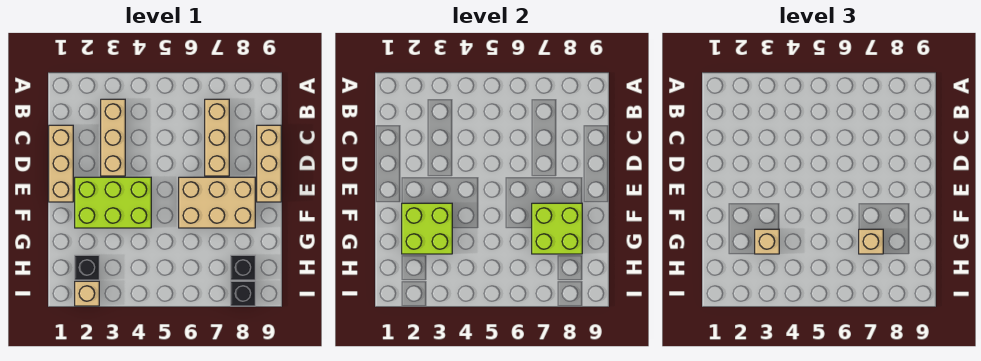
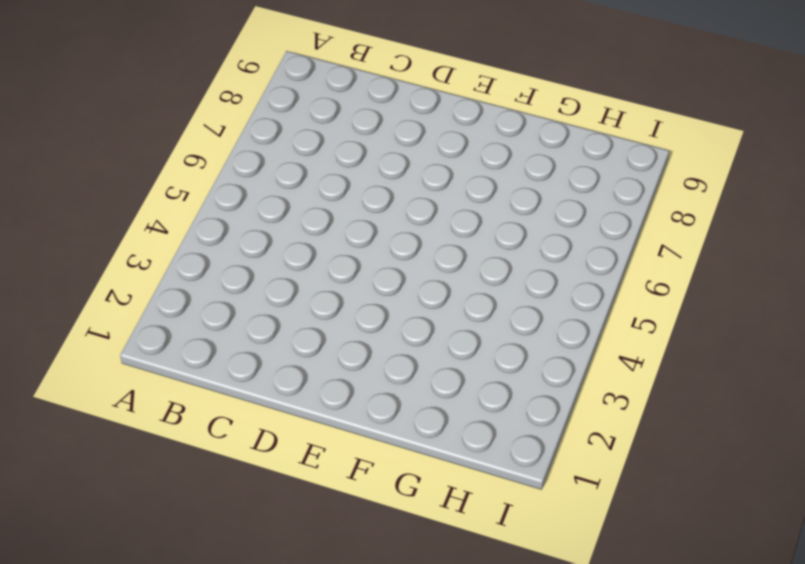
none -> tan brick B3:D3 level 1
none -> tan brick B7:D7 level 1
none -> tan brick C1:E1 level 1

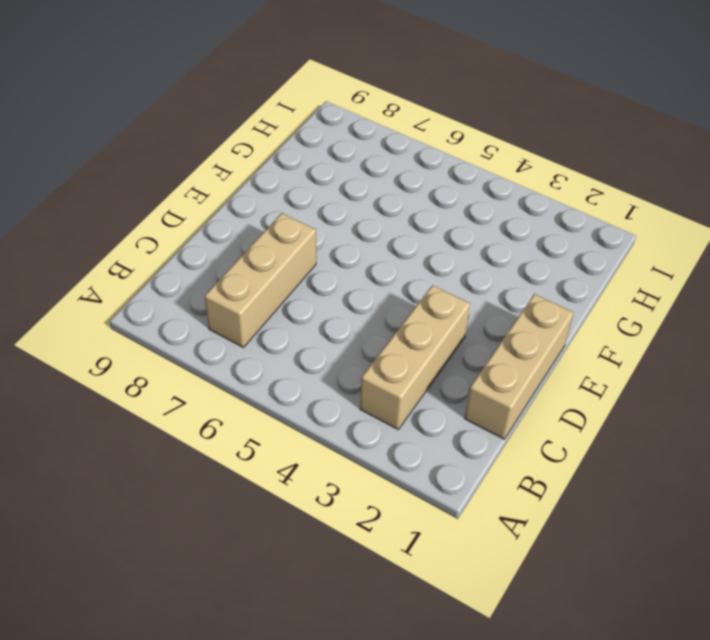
none -> tan brick C9:E9 level 1
none -> lime brick E2:F4 level 1
none -> tan brick E6:F8 level 1

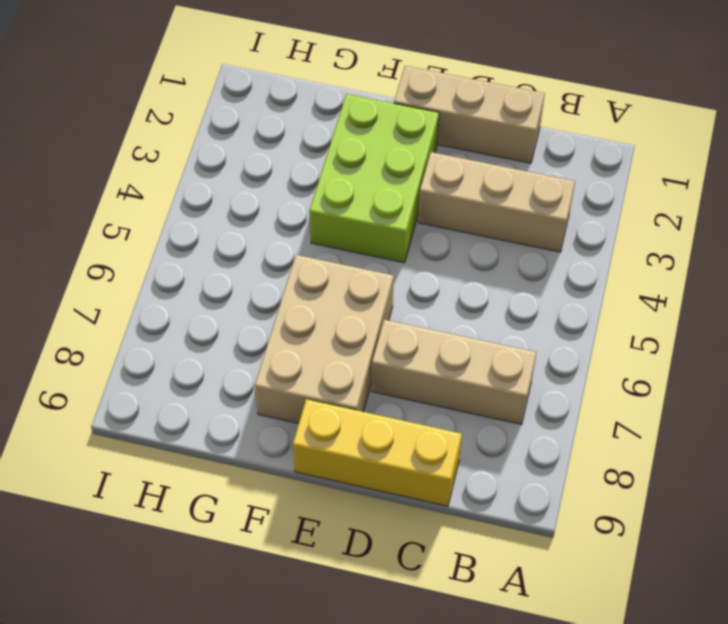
yellow brick C9:E9 level 1 -> tan brick C9:E9 level 1
none -> black brick H2 level 1
none -> black brick H8 level 1
none -> tan brick I2 level 1

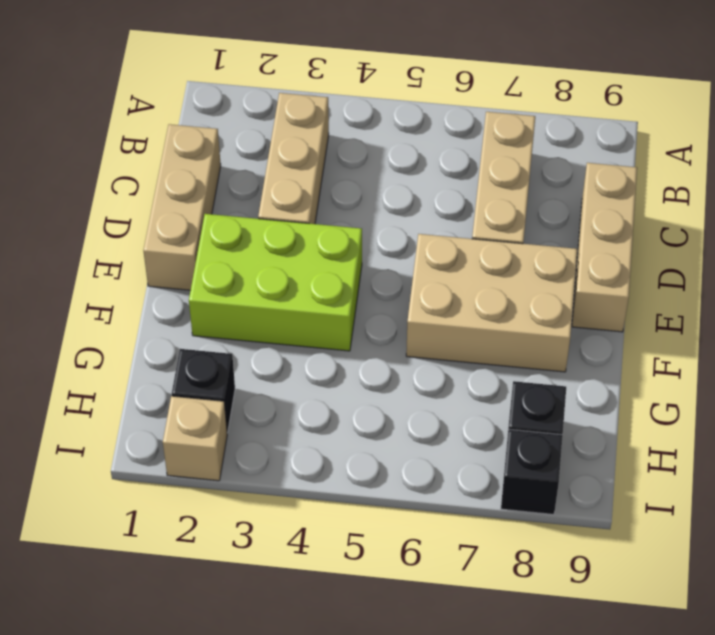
none -> lime brick F2:G3 level 2
none -> lime brick F7:G8 level 2
none -> tan brick G3 level 3

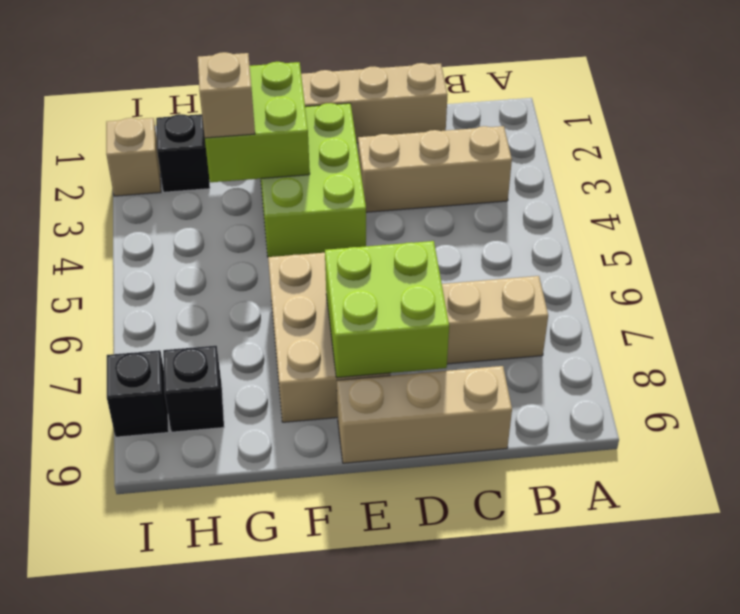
lime brick D7:E8 level 2 -> lime brick F7:G8 level 2
none -> tan brick G7 level 3

